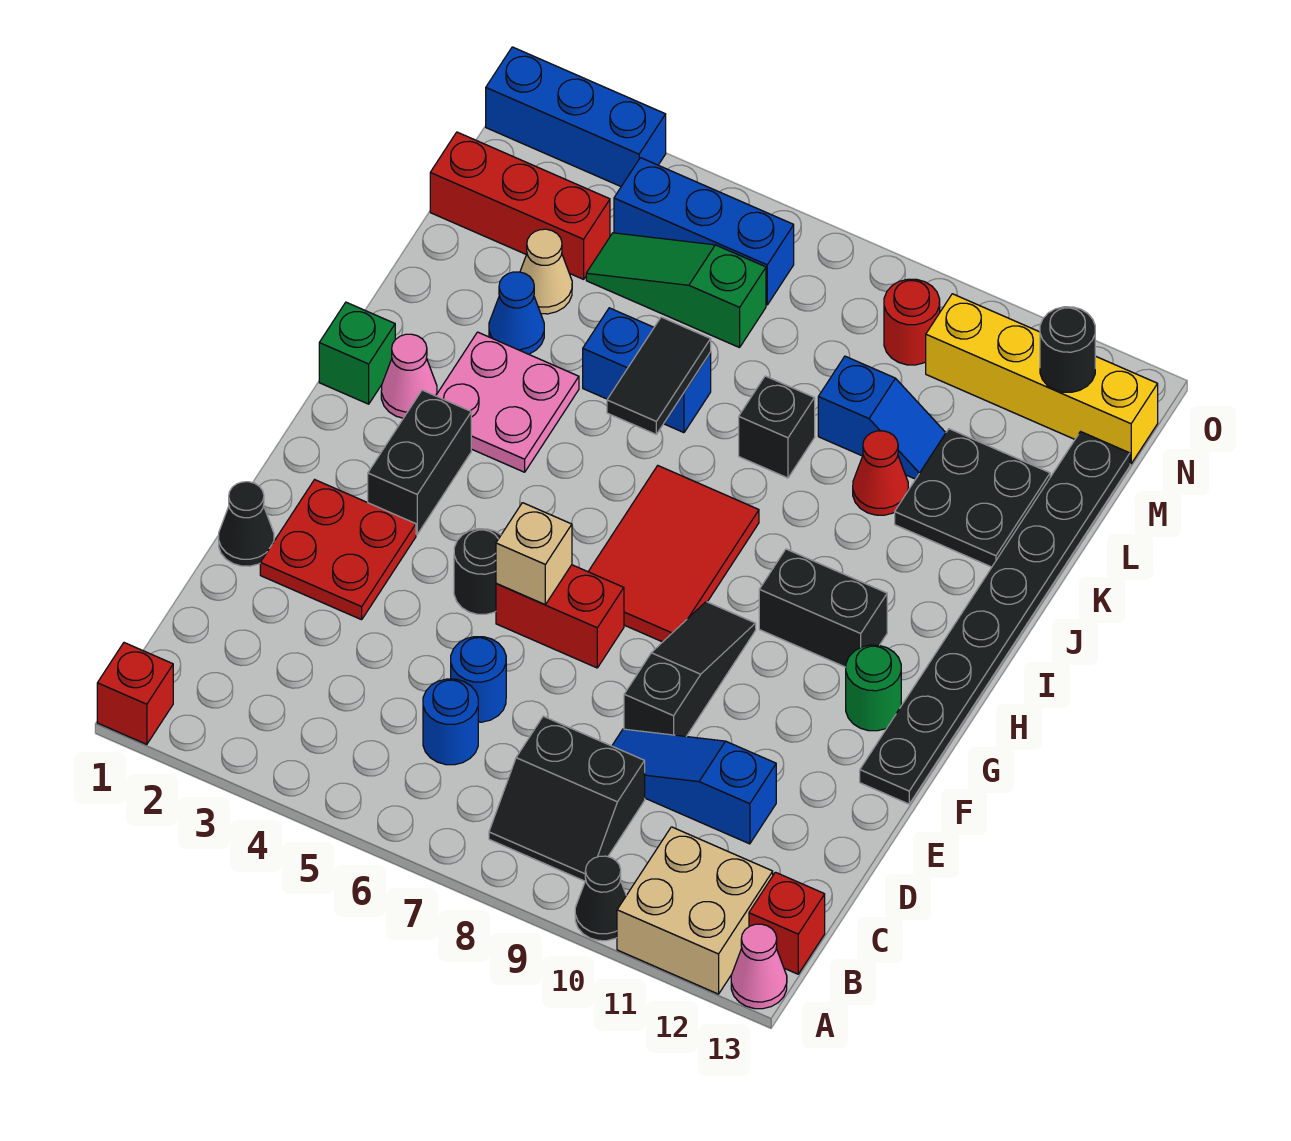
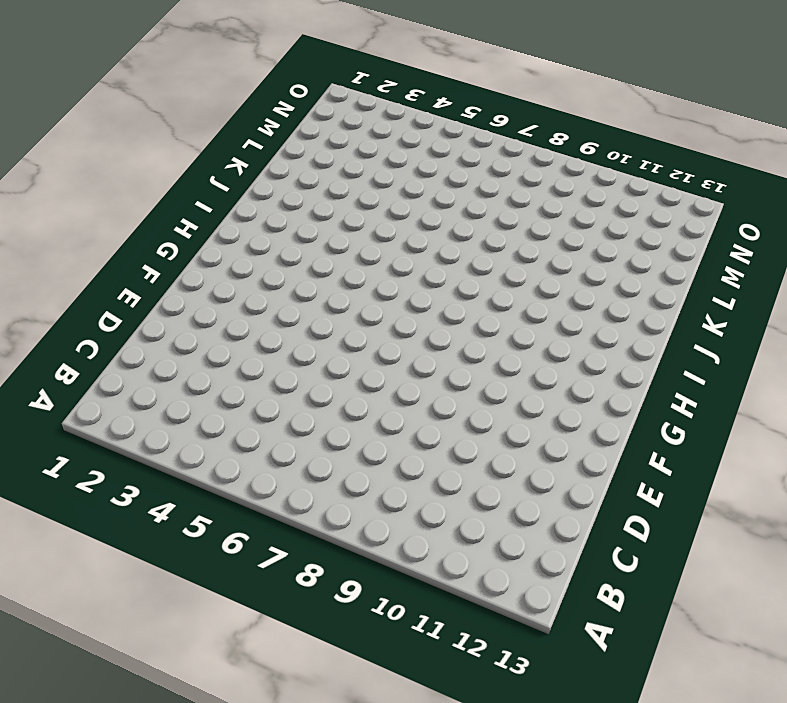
none -> red brick A1 level 1
none -> black cone A10 level 1
none -> tan brick A11:B12 level 1
none -> pink cone A13 level 1

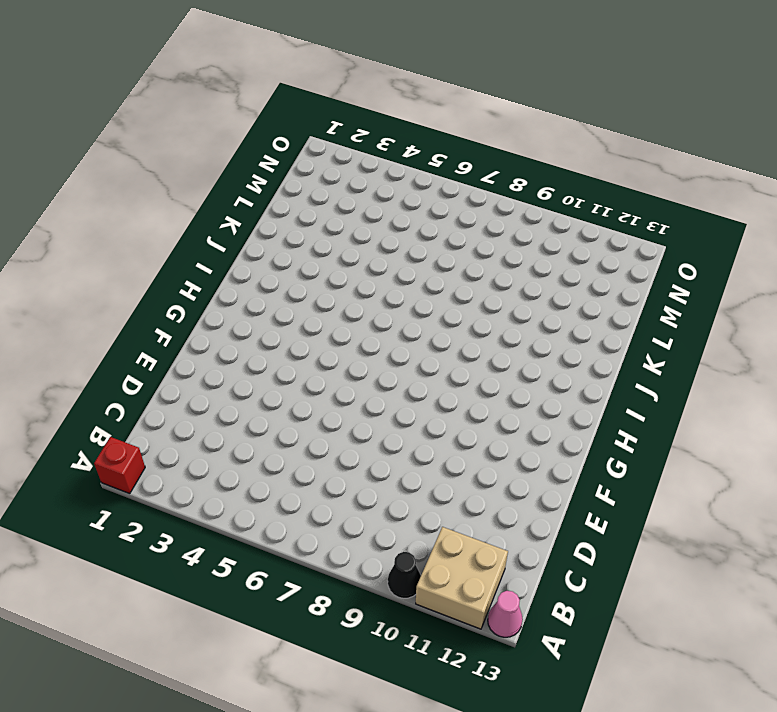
none -> black slope B8:C9 level 1 top C
none -> red brick B13 level 1
none -> blue round brick C6 level 1
none -> blue round brick D6 level 1

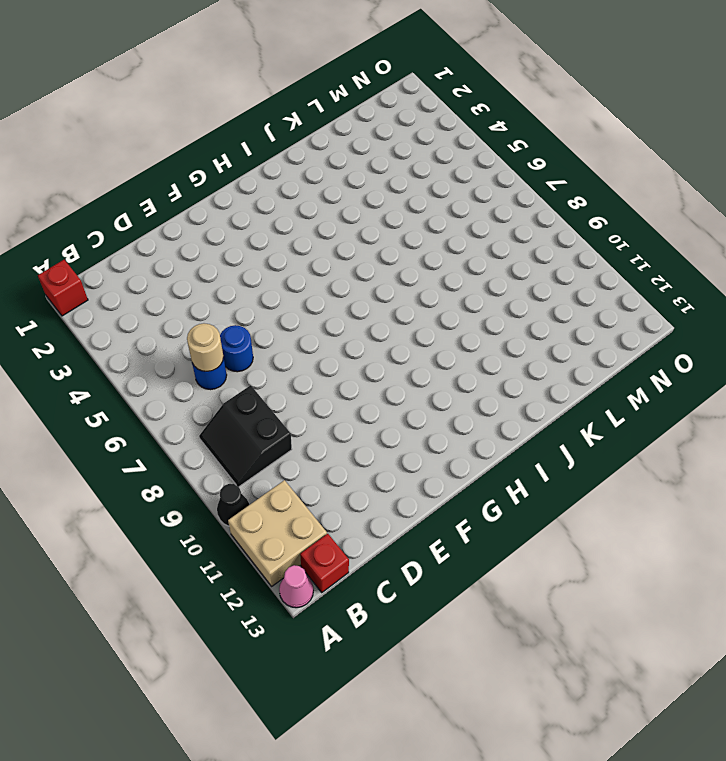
tan round brick C6 level 2 -> none
none -> blue slope D9:D11 level 1 top 11
none -> black cone E1 level 1
none -> red plate E2:F3 level 1
none -> black slope E9:G9 level 1 top E

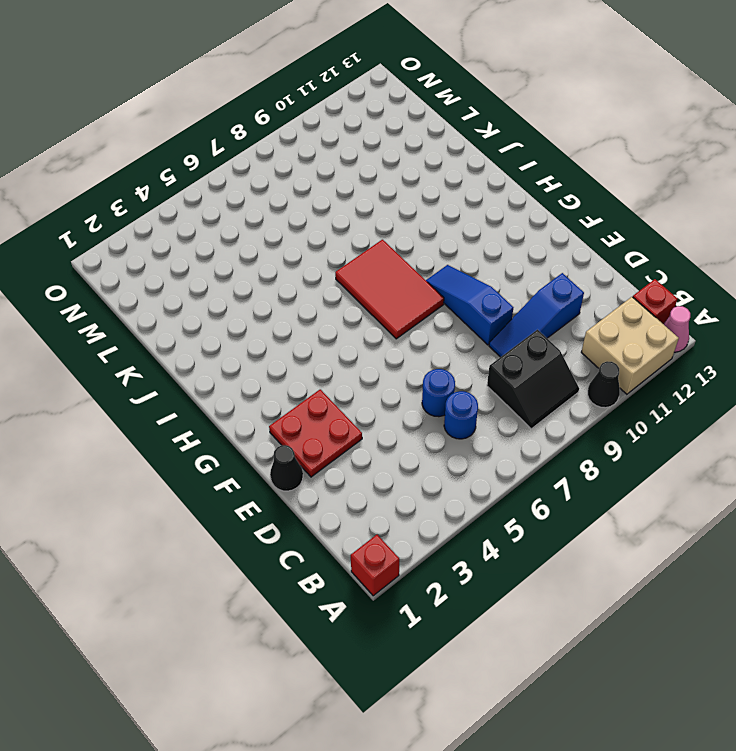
blue slope E9:G9 level 1 top E -> black slope E9:G9 level 1 top E
none -> black round brick F5 level 1
none -> red brick F6:F7 level 1
none -> black plate F13:M13 level 1
none -> black brick G3:H3 level 1

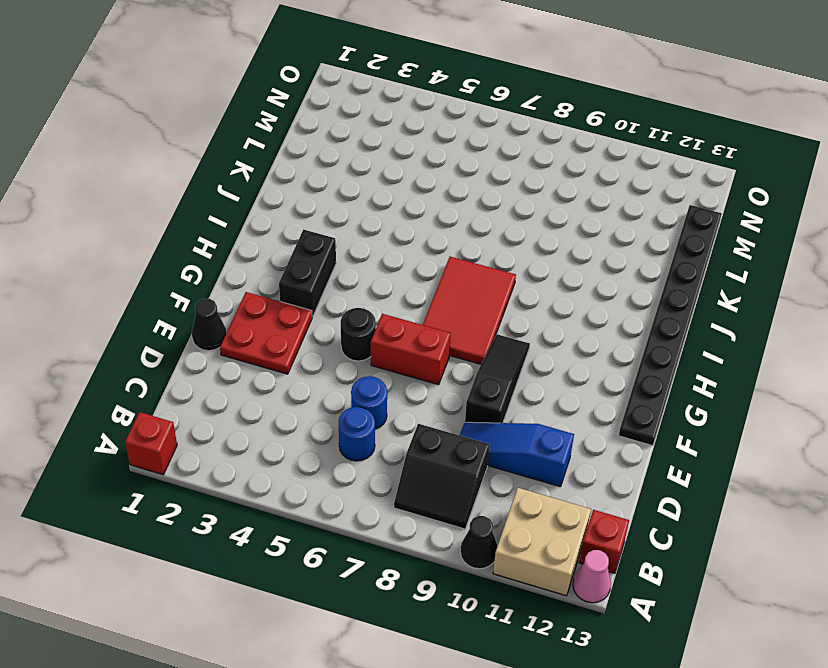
none -> green round brick G12 level 1
none -> black brick H10:H11 level 1
none -> green brick I1 level 1
none -> pink cone I2 level 1

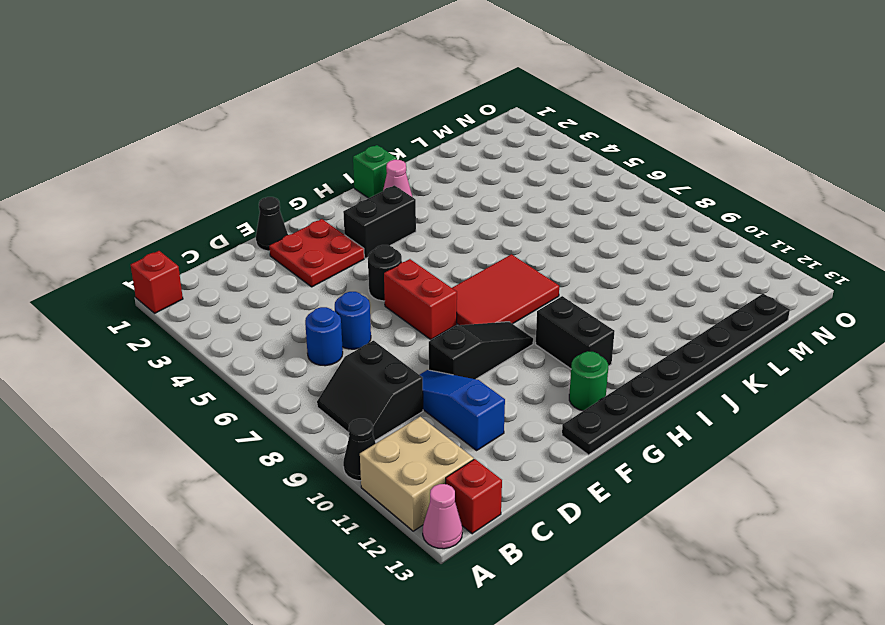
none -> pink plate I3:J4 level 1
none -> blue cone K3 level 1
none -> blue brick K5:K6 level 1
none -> black brick K8 level 1

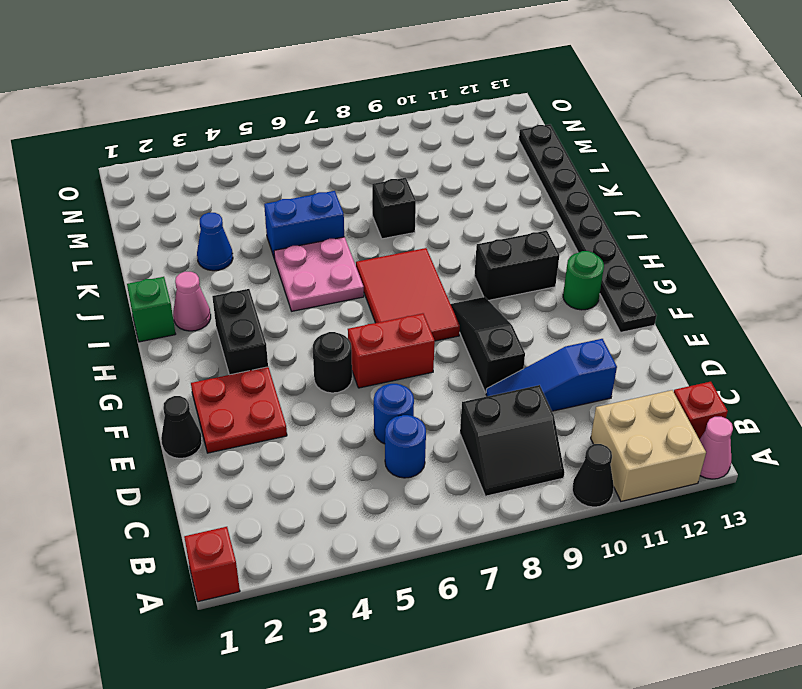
pink plate I5:J6 level 1 -> pink plate I3:J4 level 1
none -> red cone K10 level 1
none -> black plate K11:L12 level 1
none -> tan cone L3 level 1
none -> blue slope L9:L10 level 1 top 9

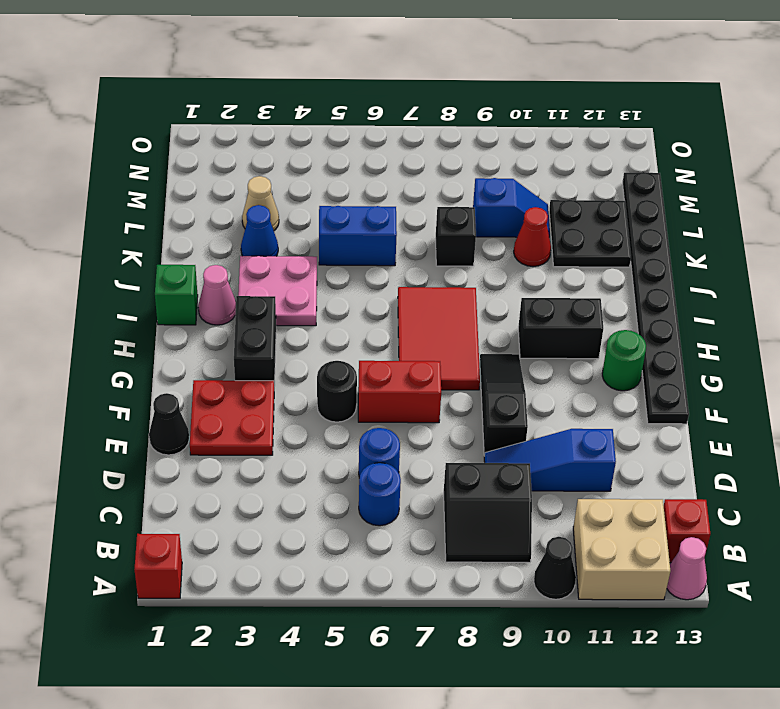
none -> red brick M1:M3 level 1
none -> green slope M4:M6 level 1 top 6
none -> blue brick N4:N6 level 1
none -> red round brick N9 level 1

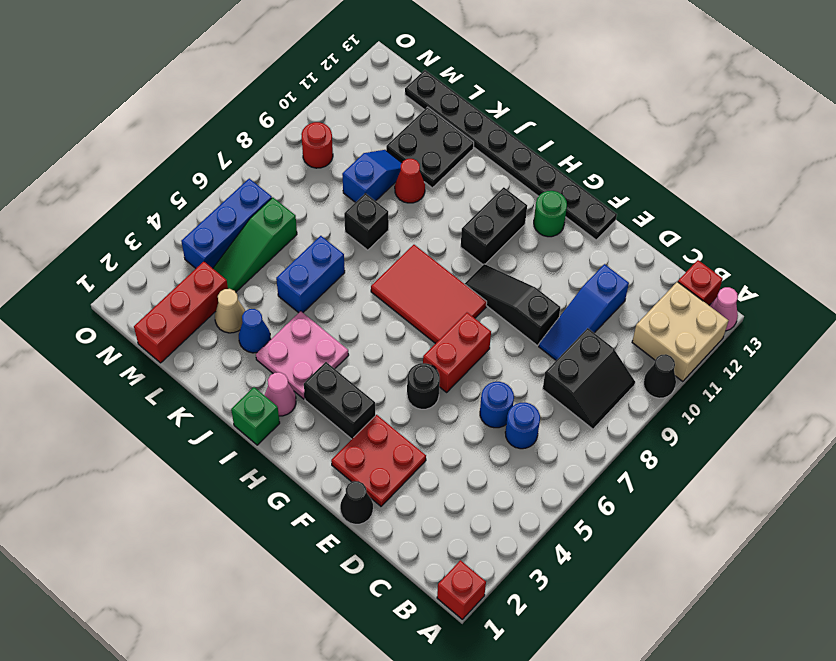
none -> yellow brick N10:N13 level 1
none -> blue brick O1:O3 level 1
none -> tan brick F6 level 2
none -> black tile J6:K6 level 2

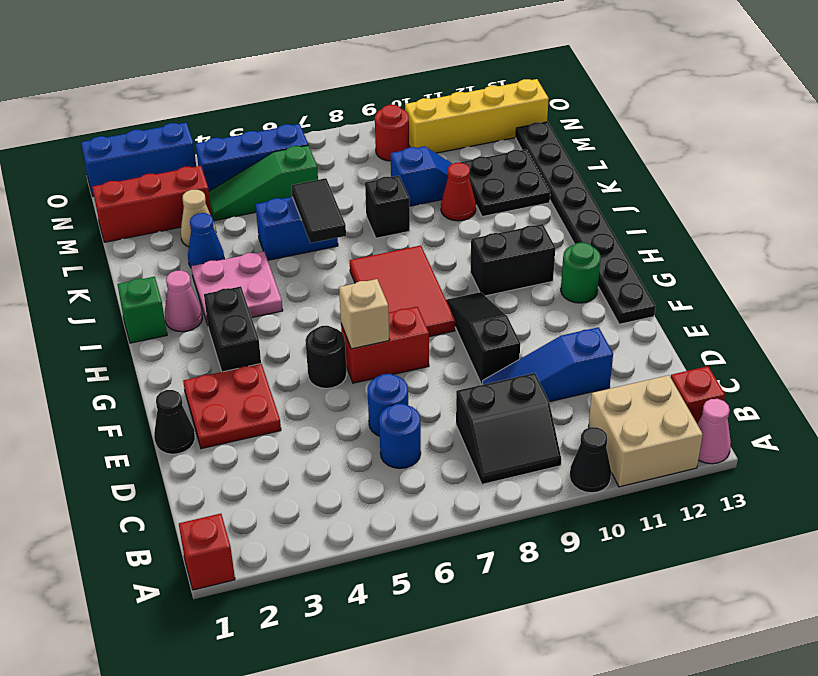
none -> black round brick N12 level 2

